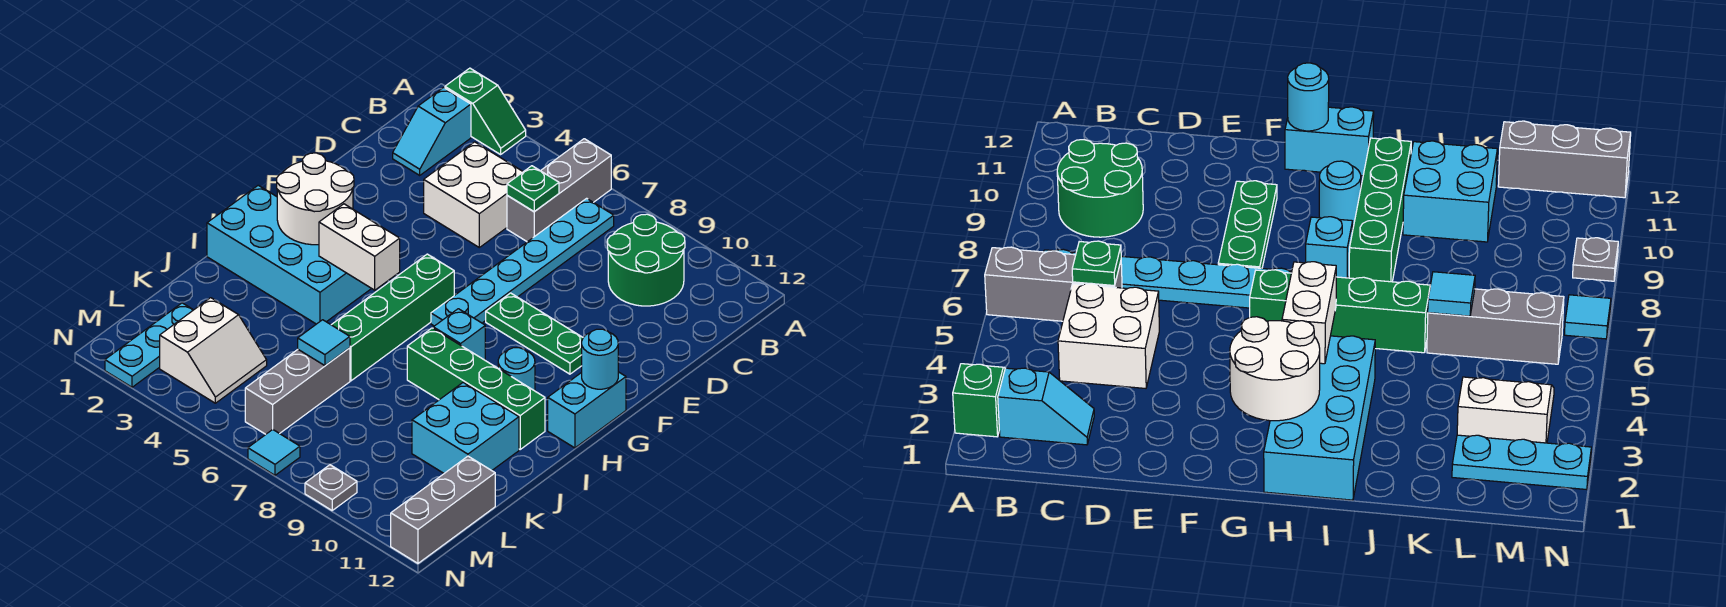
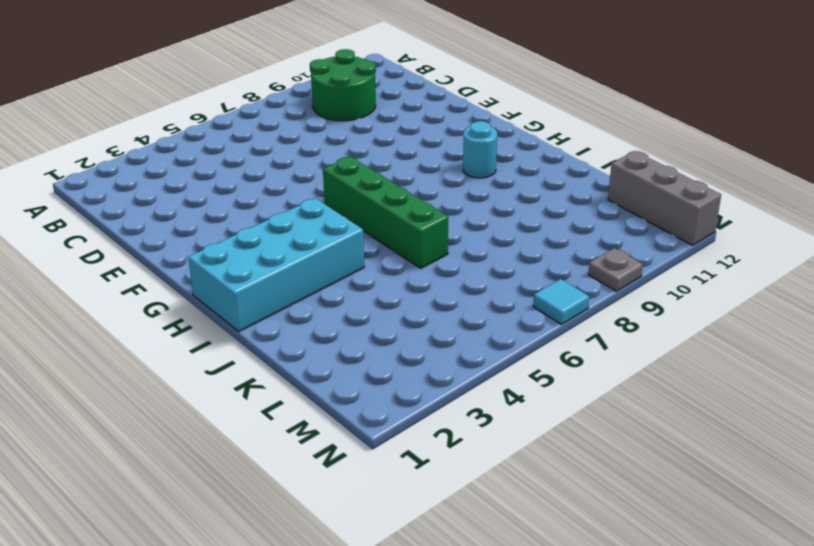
none -> green slope A2:A3 level 1 top 2
none -> grey brick A6:C6 level 1
none -> cyan slope B2:C2 level 1 top B

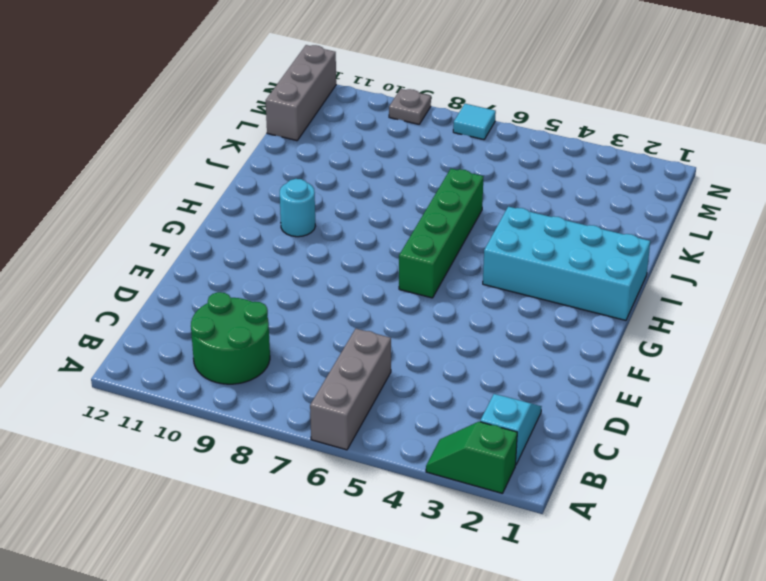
none -> cyan plate B7:G7 level 1
none -> white brick C4:D5 level 1
none -> green plate F8:F10 level 1

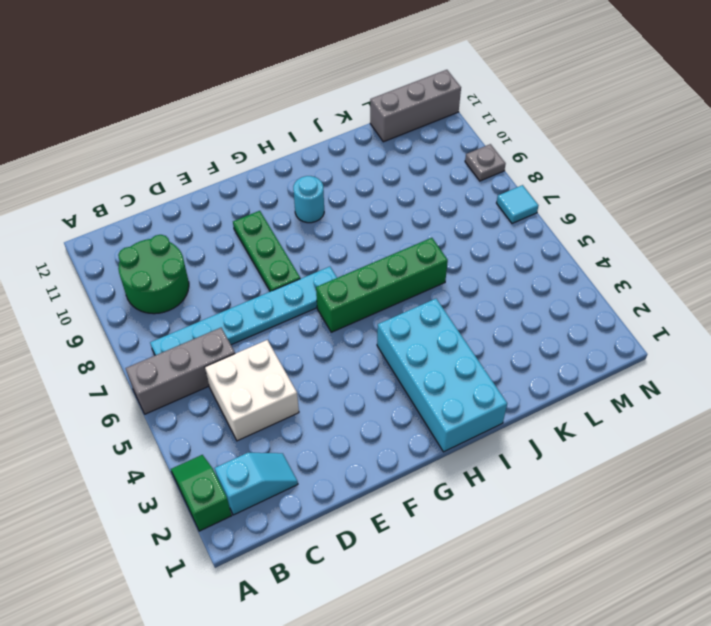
none -> cyan brick G12:H12 level 1
none -> cyan brick H8 level 1
none -> green brick I8:I11 level 1

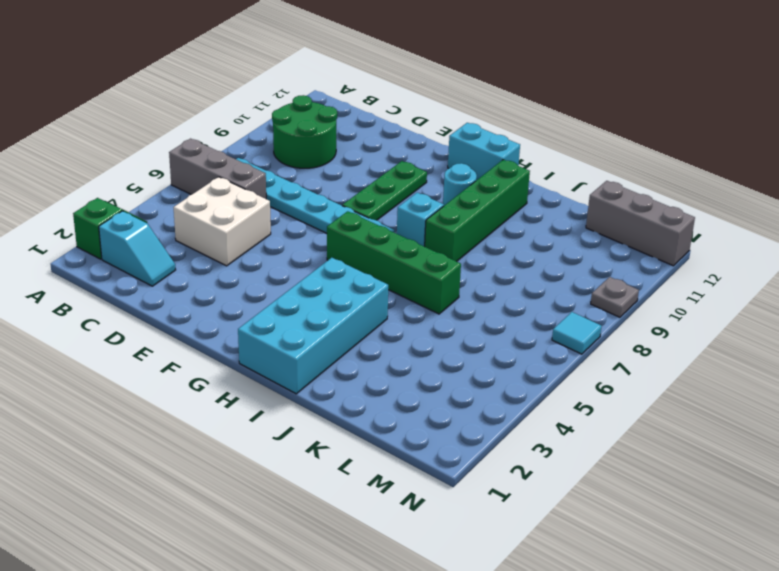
none -> cyan brick J10:K11 level 1
none -> grey brick K6:M6 level 1
none -> cyan plate L2:N2 level 1

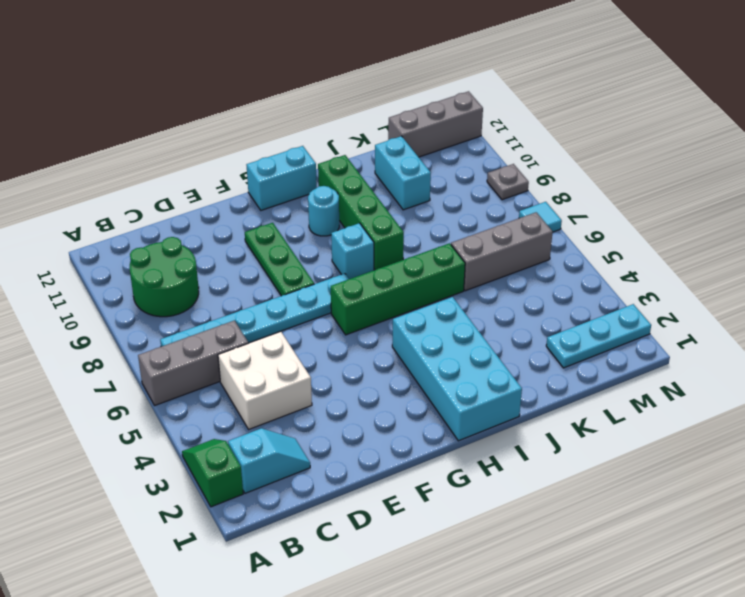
cyan brick K10:K11 level 1 -> cyan brick J10:K11 level 1
none -> white slope L3:M4 level 1 top 3
none -> green plate C6 level 2
none -> white round brick G2:H3 level 2

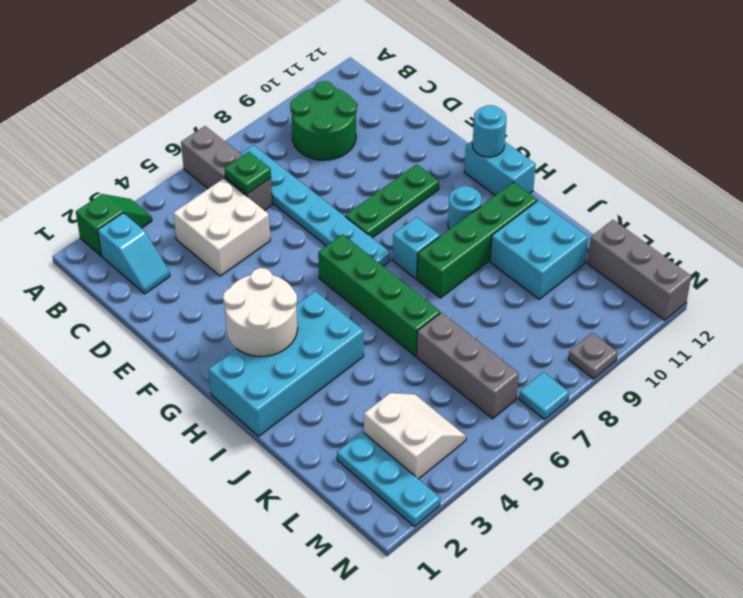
none -> white brick H4:H5 level 2
none -> cyan tile K6 level 2

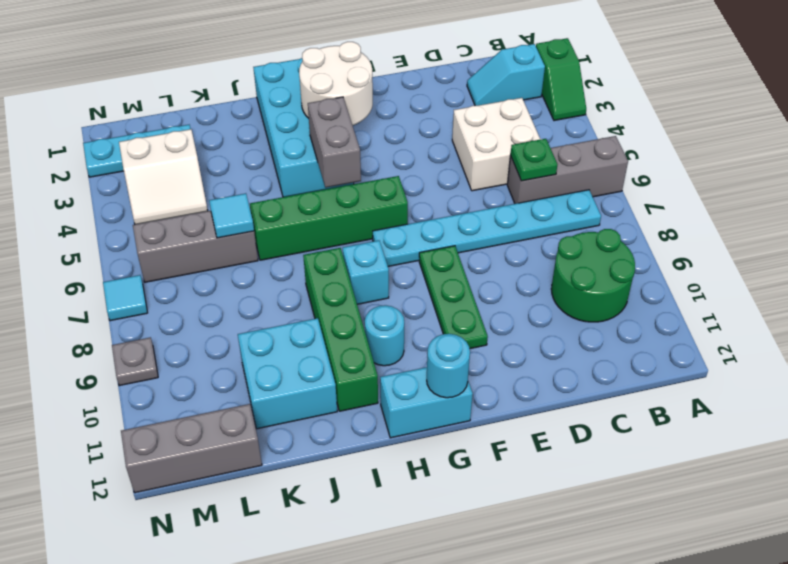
grey brick H4:H5 level 2 -> white brick H4:H5 level 2

